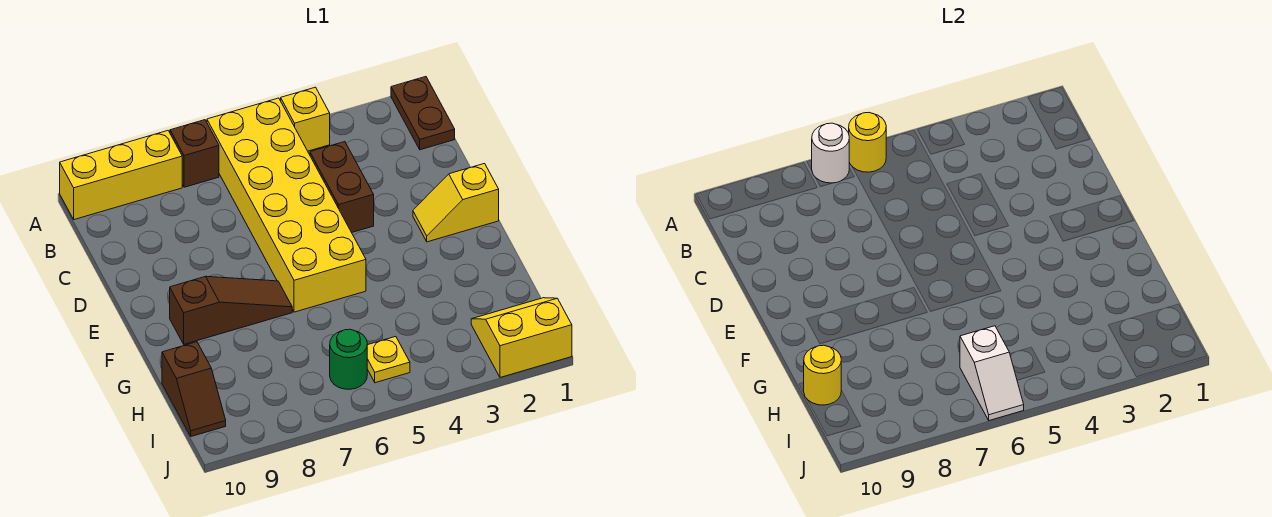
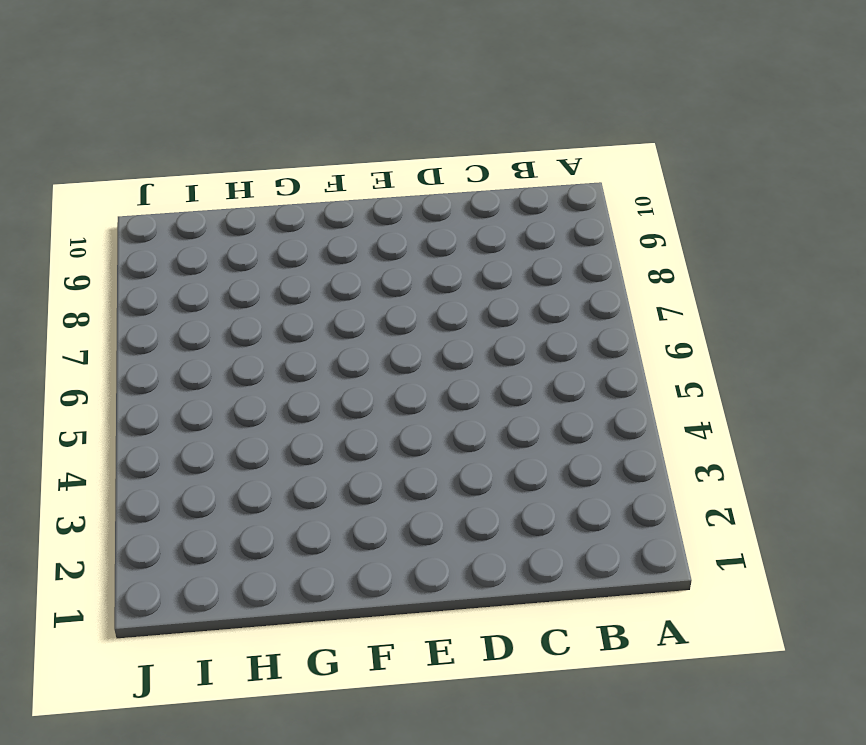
none -> brown plate A1:B1 level 1
none -> yellow brick A4 level 1
none -> yellow brick A5:F6 level 1

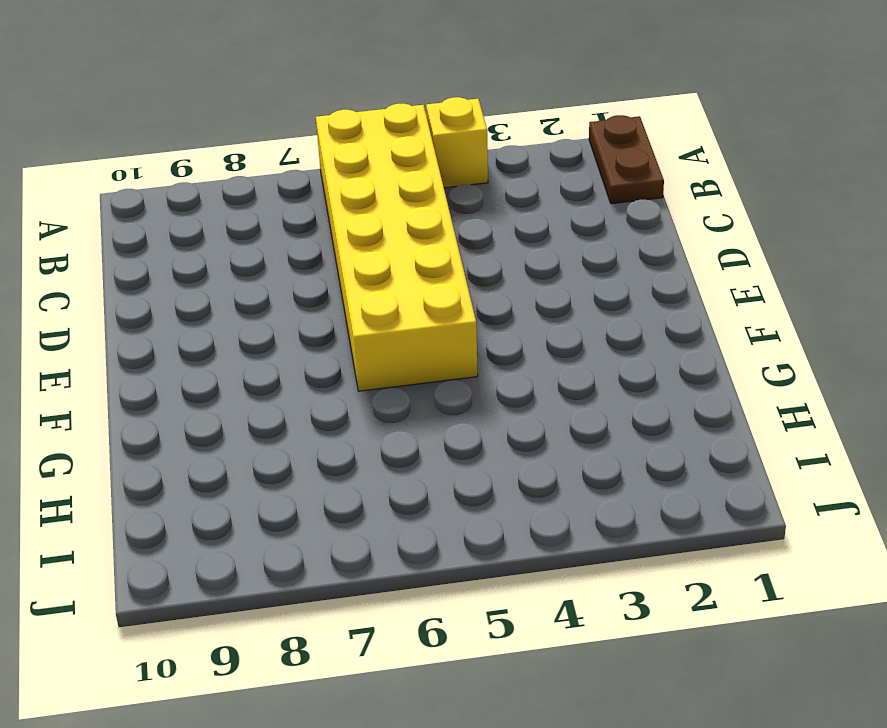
none -> brown brick A7 level 1
none -> yellow brick A8:A10 level 1
none -> brown brick C4:D4 level 1

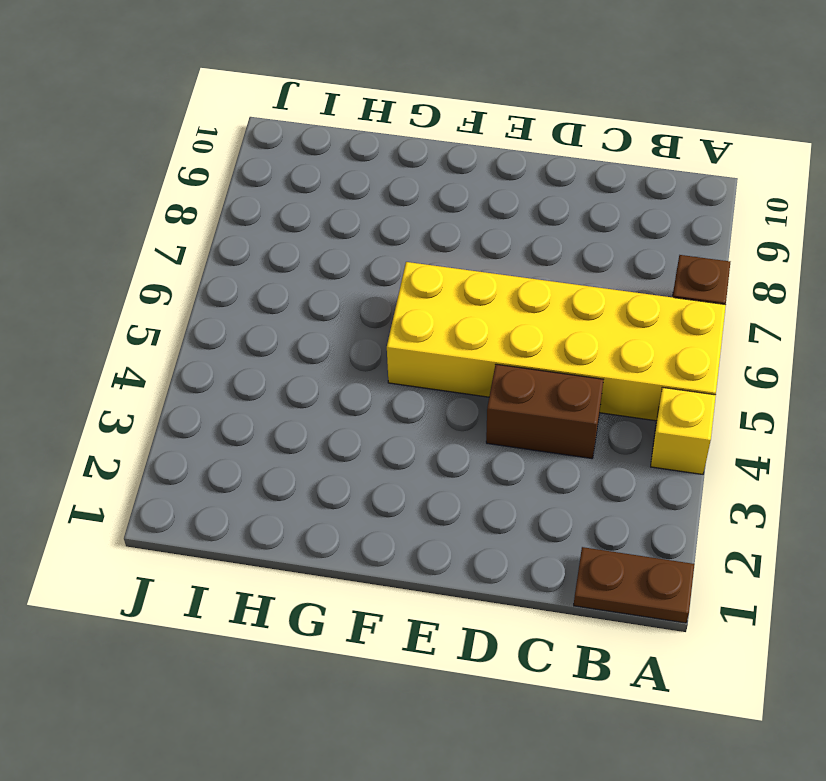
none -> yellow brick A8:A10 level 1
none -> yellow slope E1:E2 level 1 top 1
none -> brown slope F7:F9 level 1 top 9

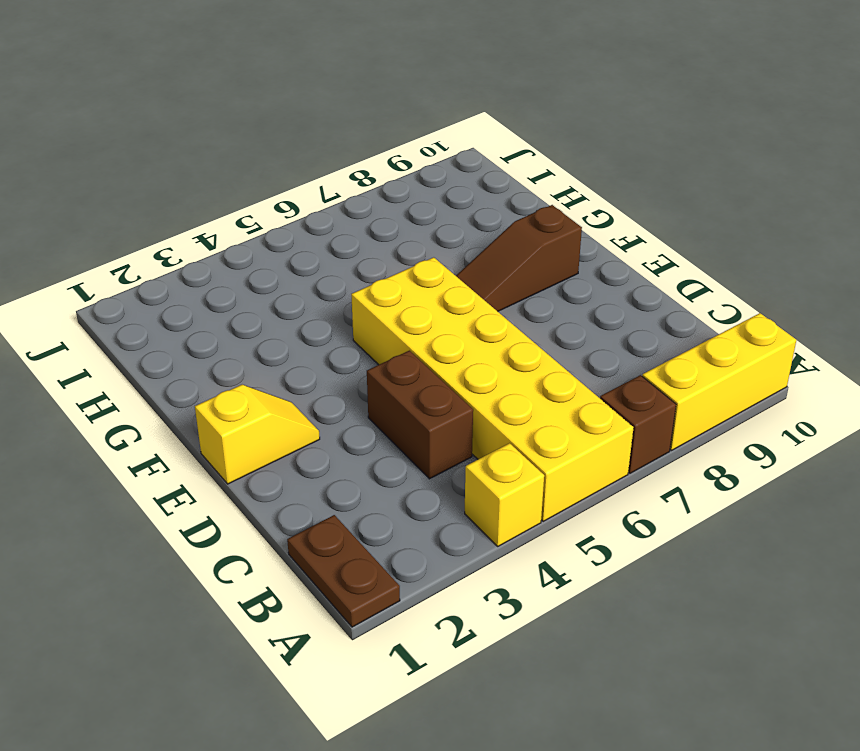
none -> brown slope H10:I10 level 1 top H
none -> yellow slope I1:J2 level 1 top J
none -> yellow plate I5 level 1

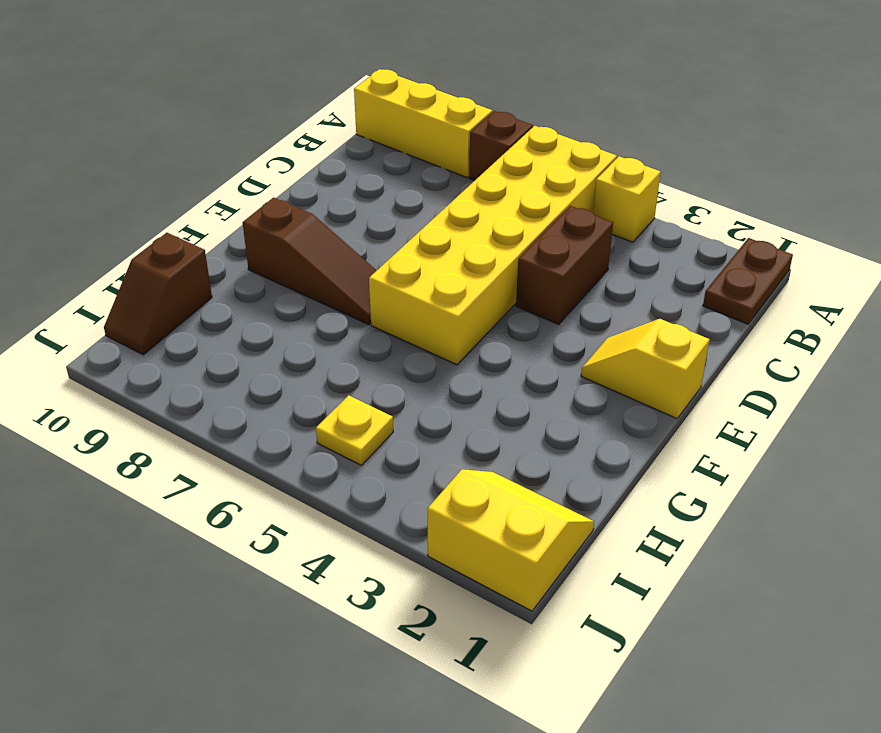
none -> green round brick I6 level 1
none -> yellow round brick A6 level 2
none -> white round brick A7 level 2

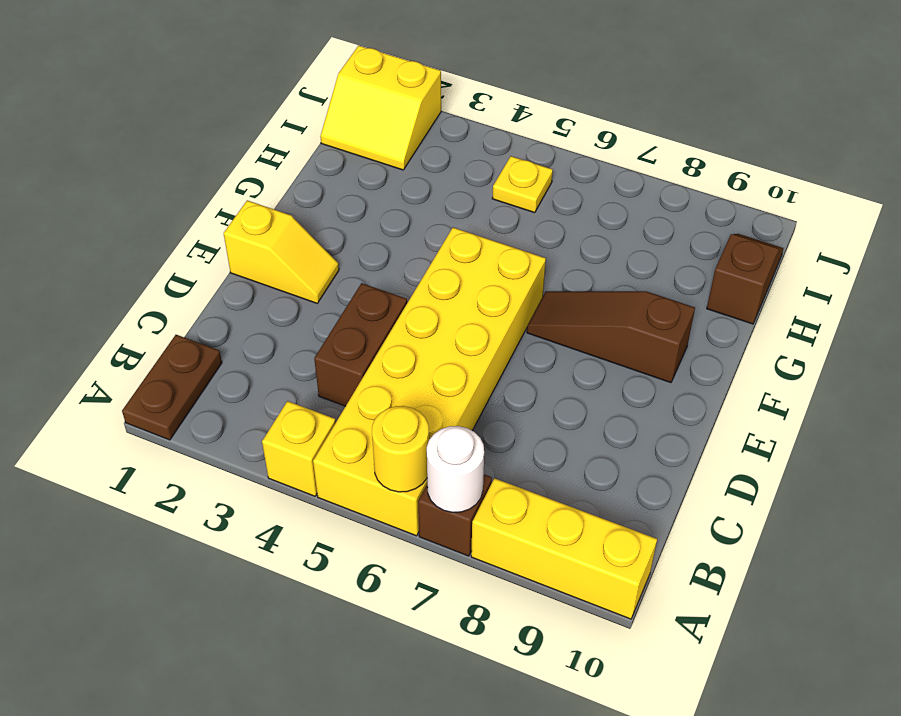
none -> green round brick I6 level 1
none -> yellow round brick H10 level 2
none -> white slope I6:J6 level 2 top I

